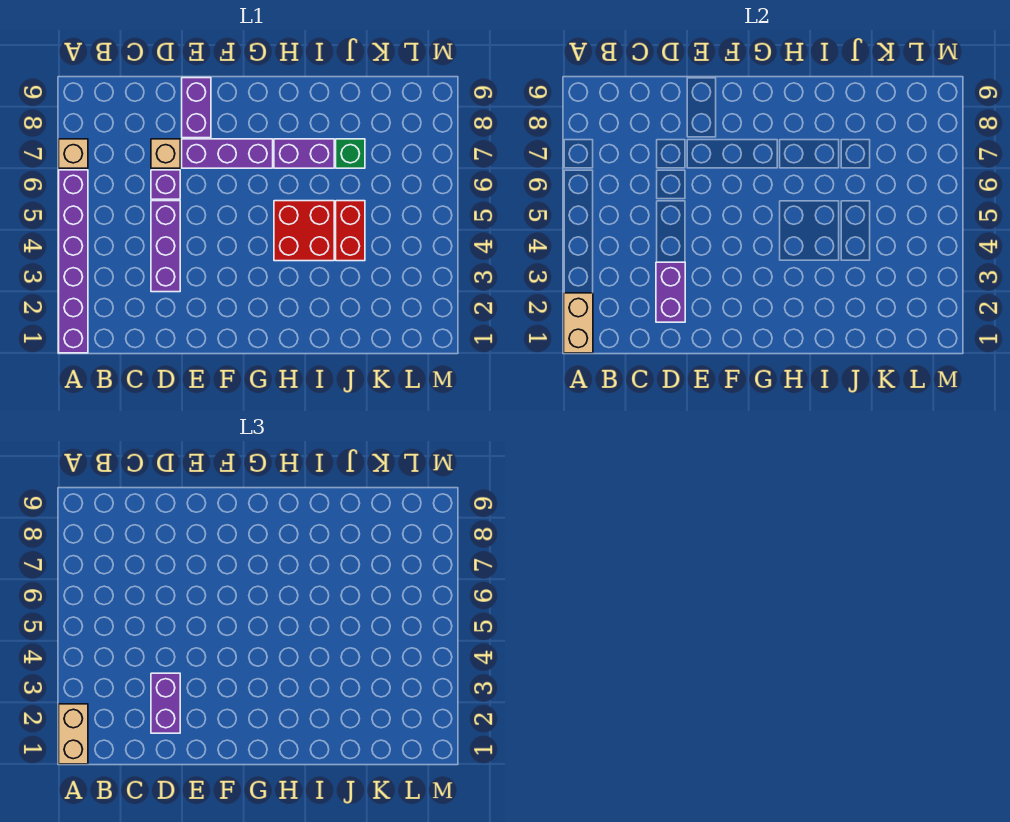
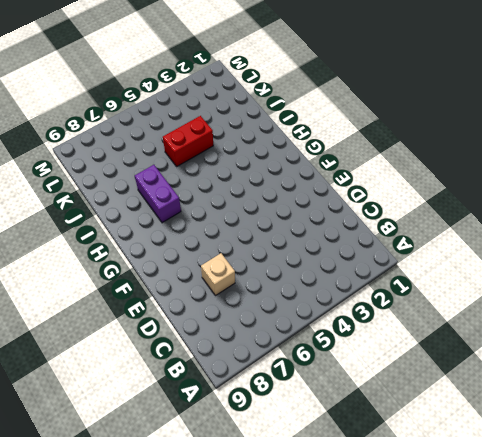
none -> purple brick A1:A6 level 1
none -> tan brick A7 level 1
none -> purple brick D3:D5 level 1

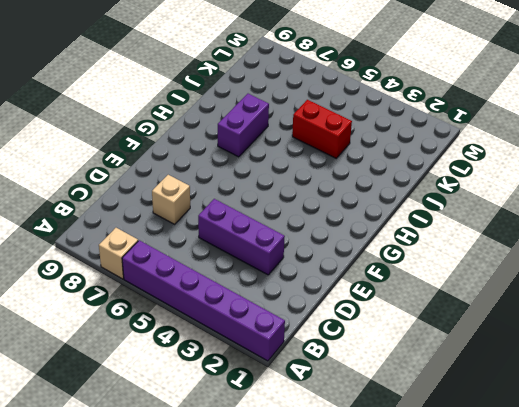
none -> purple brick D6 level 1
none -> purple brick E7:G7 level 1
none -> purple brick E8:E9 level 1

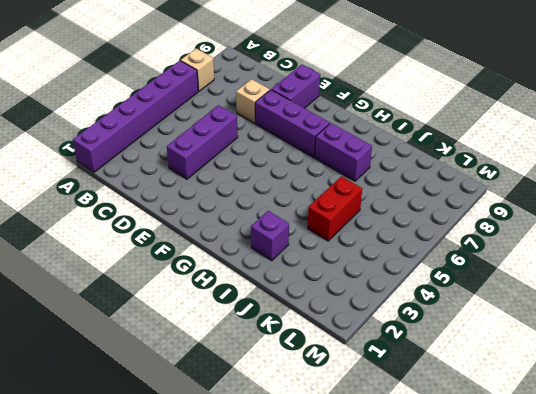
purple brick I2 level 1 -> purple brick D6 level 1
none -> red brick H4:I5 level 1
none -> green brick J7 level 1
none -> tan brick A1:A2 level 2

